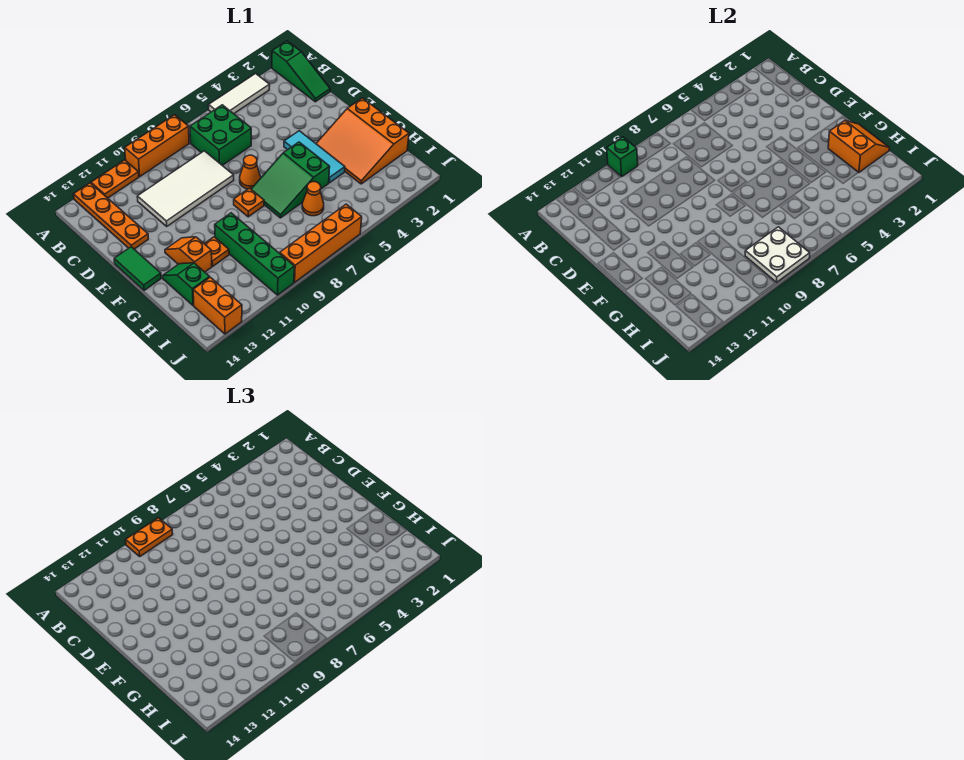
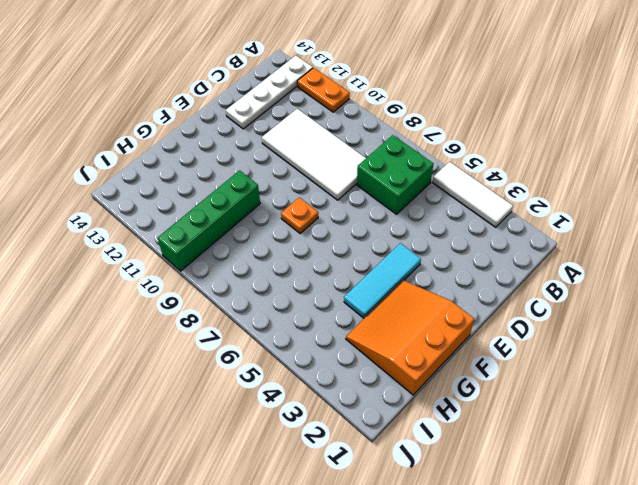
white plate A13:D13 level 1 -> orange plate A13:D13 level 1
none -> green slope A1:C1 level 1 top A
none -> orange brick A8:A10 level 1
none -> orange cone E7 level 1

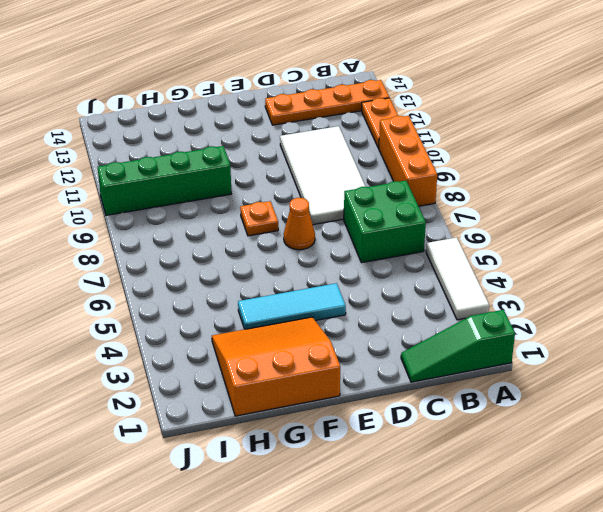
none -> green tile E14:F14 level 1
none -> green slope F5:G7 level 1 top 5
none -> orange slope F12:G12 level 1 top G

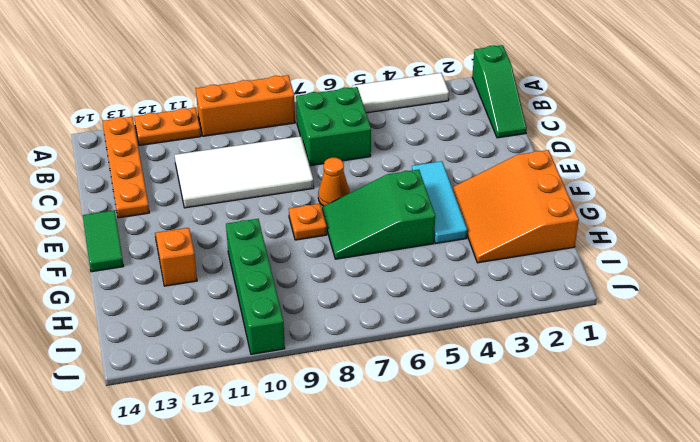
none -> orange plate G11 level 1
none -> green slope G13:H13 level 1 top H
none -> orange cone H6 level 1

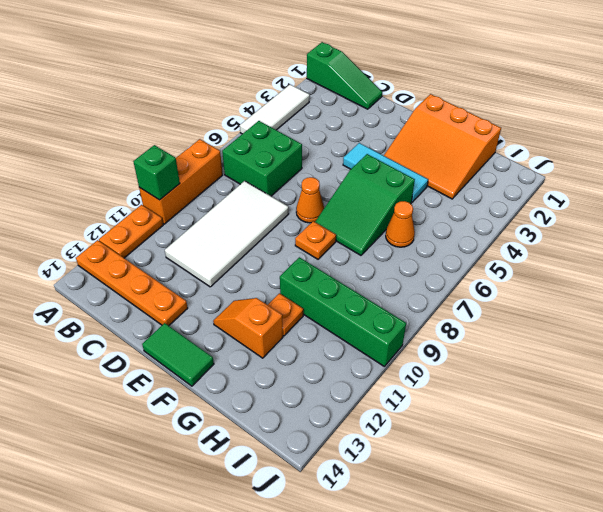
none -> green slope G13:H13 level 1 top H
none -> orange brick I13:J13 level 1
none -> orange brick J6:J9 level 1

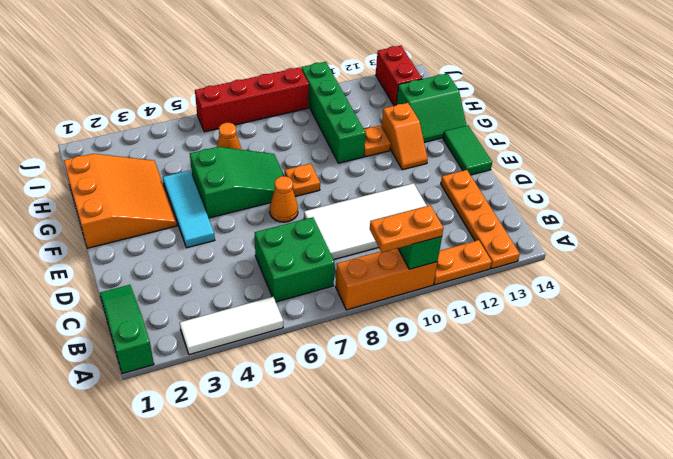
green slope G13:H14 level 1 top H -> green slope G13:H13 level 1 top H
red brick I13:J13 level 1 -> orange brick I13:J13 level 1
red brick J6:J9 level 1 -> orange brick J6:J9 level 1
none -> orange slope G1:H2 level 2 top 2
none -> white plate I8:J9 level 2

